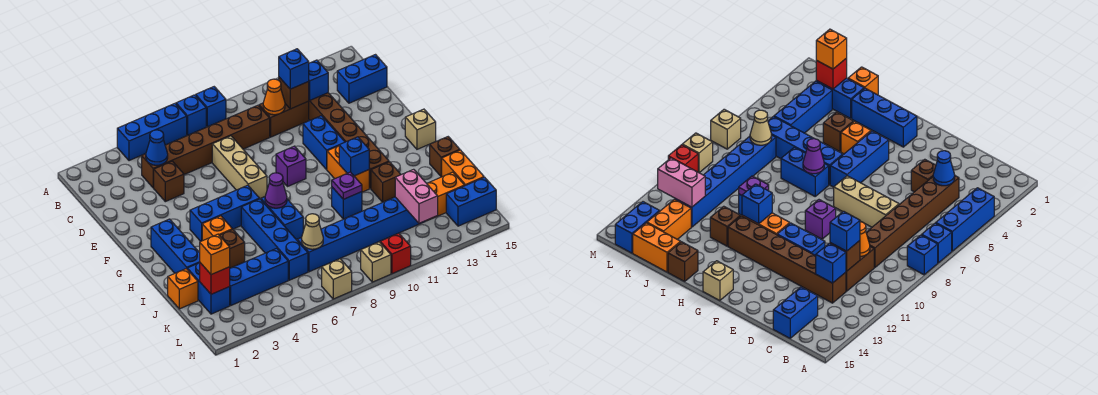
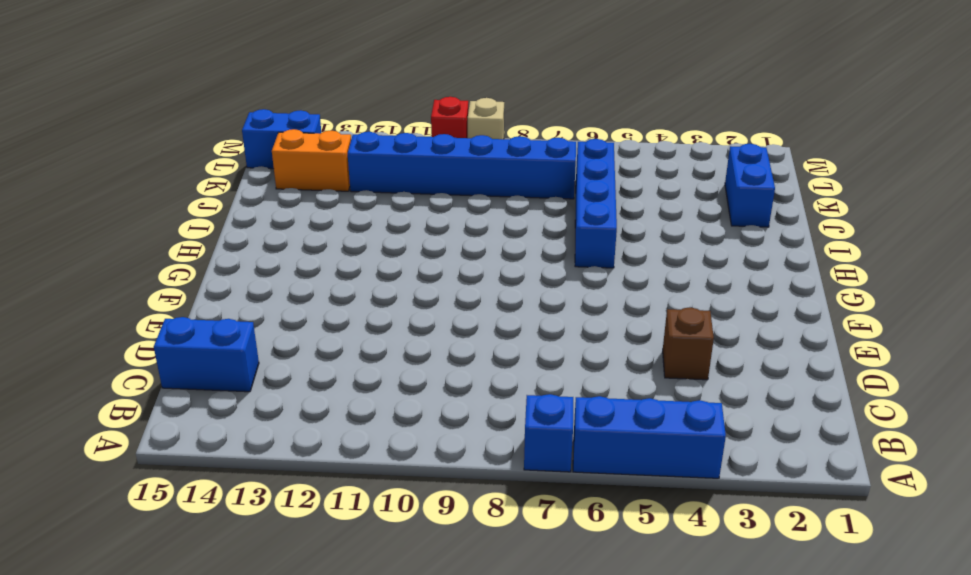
none -> blue brick A8 level 1
none -> brown brick C4:C9 level 1
none -> brown brick C10:C11 level 1
none -> brown brick C12:H12 level 1

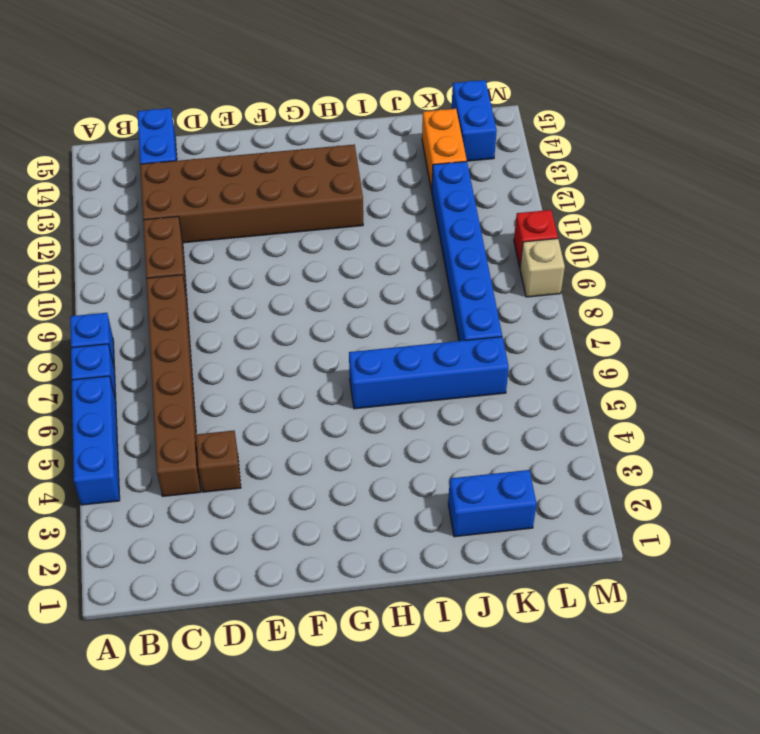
brown brick C12:H13 level 1 -> brown brick C12:H12 level 1
none -> tan brick D7:F7 level 1
none -> blue brick E11:F11 level 1
none -> purple brick F9 level 1
none -> blue brick G2:I2 level 1

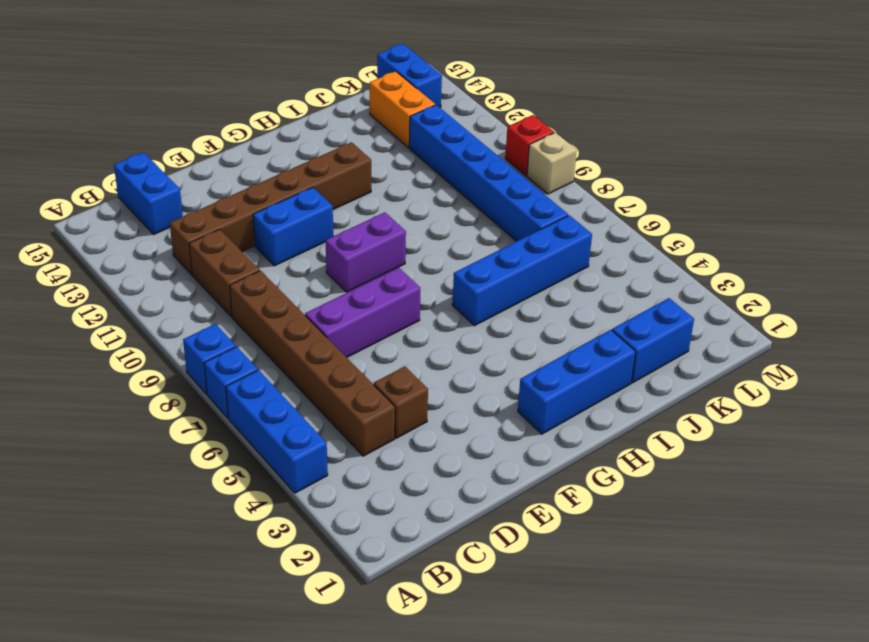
purple brick D7:F7 level 1 -> tan brick D7:F7 level 1
purple brick F9:G9 level 1 -> purple brick F9 level 1
none -> blue brick G4:G6 level 1
none -> orange brick G11:H11 level 1
none -> tan brick G15 level 1
none -> orange brick H4 level 1

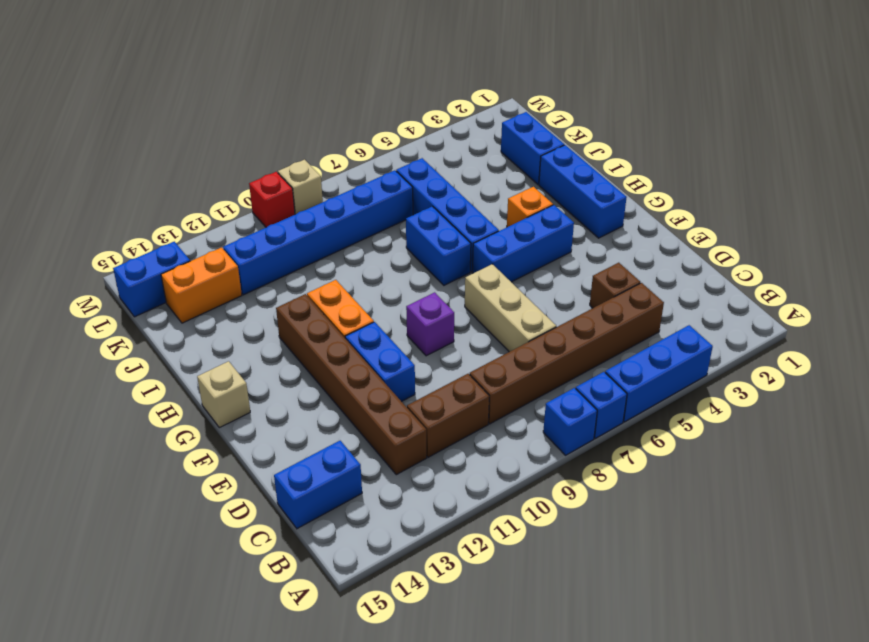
none -> brown brick I4 level 1
none -> blue brick I10 level 1
none -> brown brick I12 level 1
none -> brown brick I15 level 1

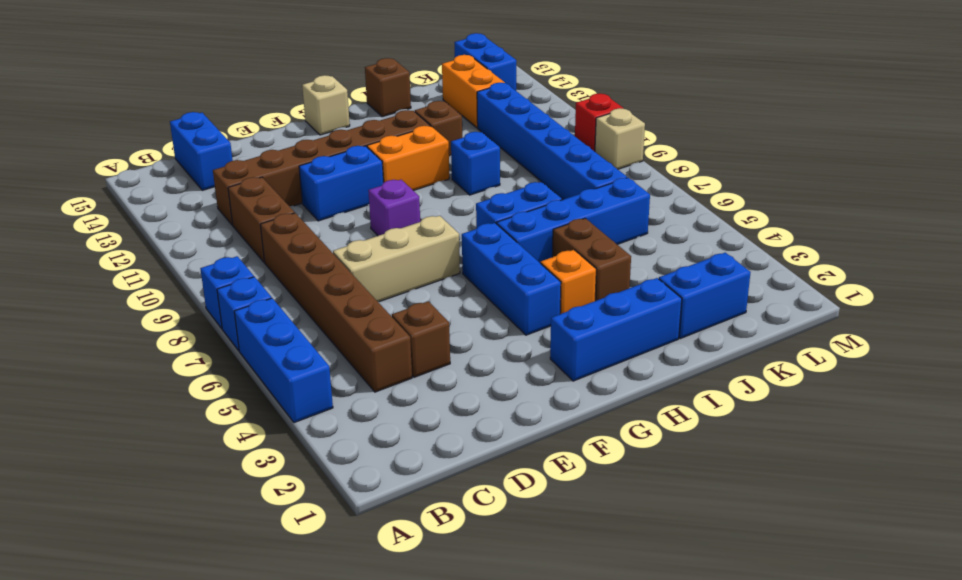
brown brick I4:I5 level 1 -> brown brick I4 level 1
none -> orange brick J1 level 1
none -> orange brick J15:K15 level 1
none -> blue brick K3:K5 level 1
none -> tan brick M7 level 1

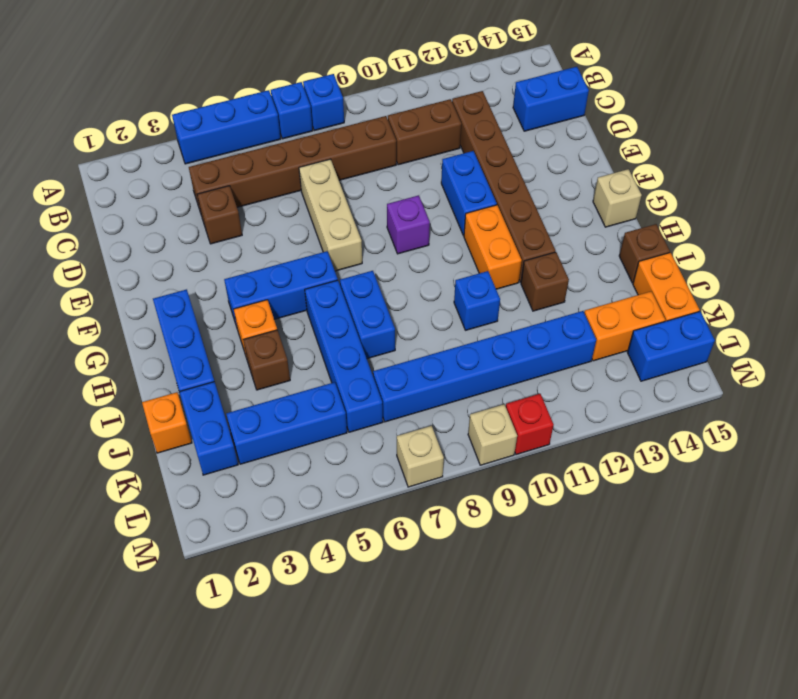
none -> blue cone C4 level 2
none -> orange cone C10 level 2
none -> brown brick C11 level 2
none -> blue brick C12 level 2

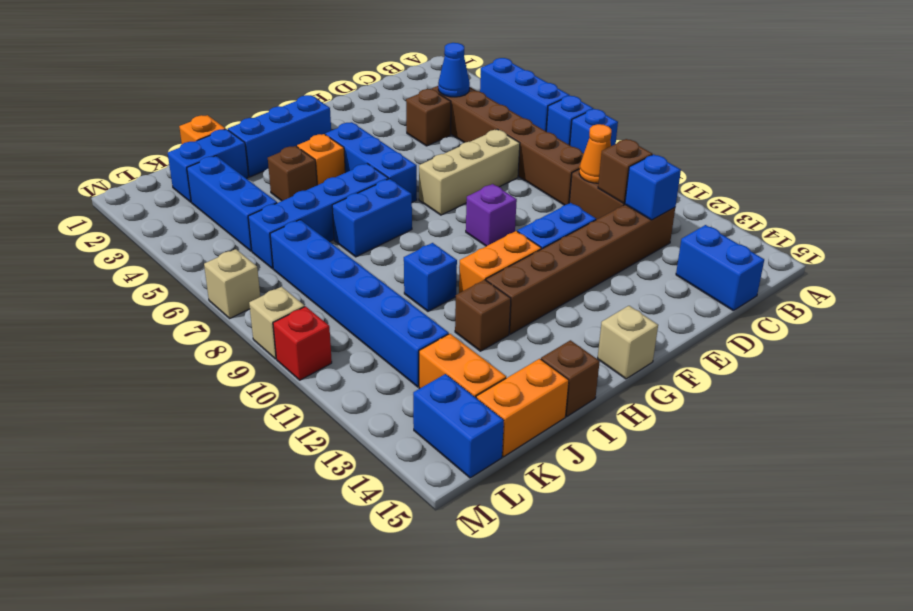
none -> purple cone H7 level 2
none -> blue brick H11 level 2
none -> purple plate I10 level 2
none -> red brick K2 level 2

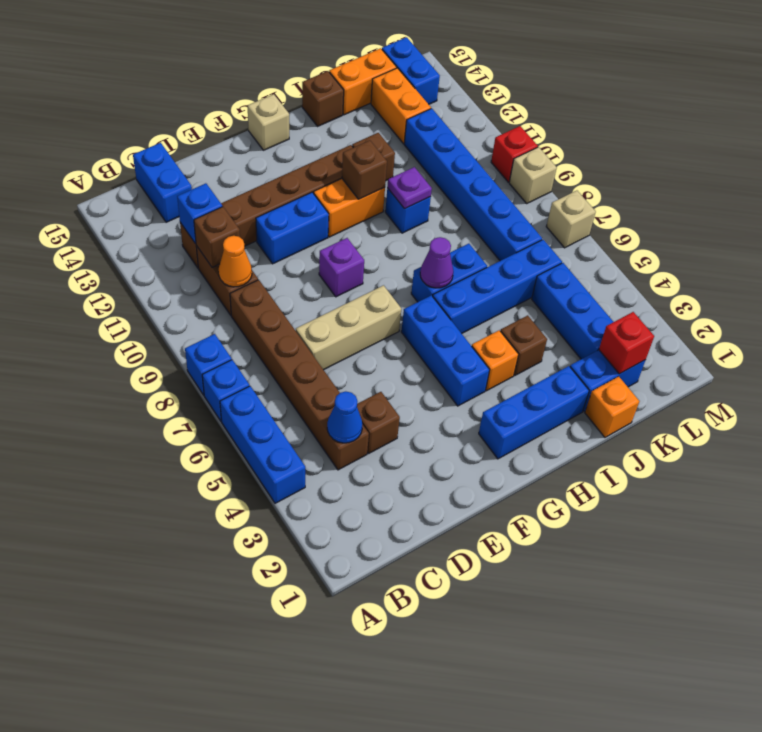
brown brick H11 level 2 -> blue brick H11 level 2
none -> tan cone K7 level 2
none -> pink brick K12:L12 level 2
none -> blue brick C11 level 3
none -> orange brick K2 level 3

